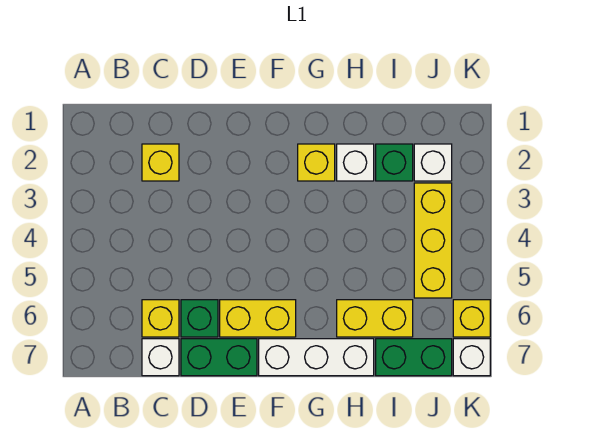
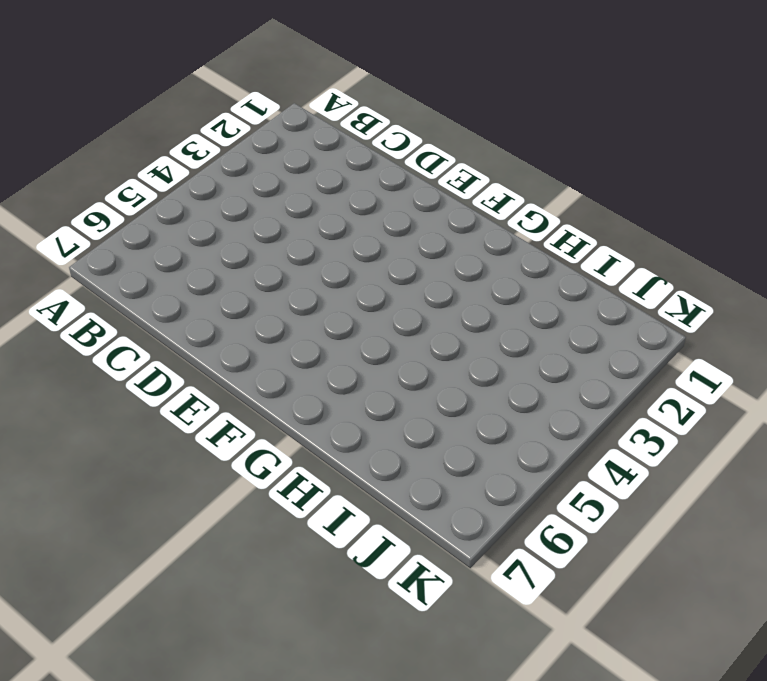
none -> yellow brick C2 level 1
none -> yellow brick C6 level 1
none -> white brick C7 level 1

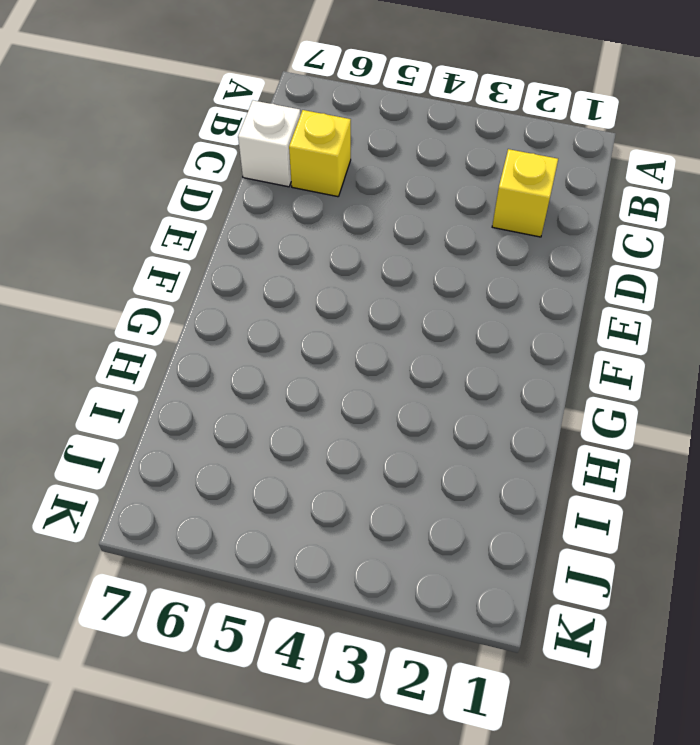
none -> green brick D6 level 1
none -> green brick D7:E7 level 1
none -> yellow brick E6:F6 level 1

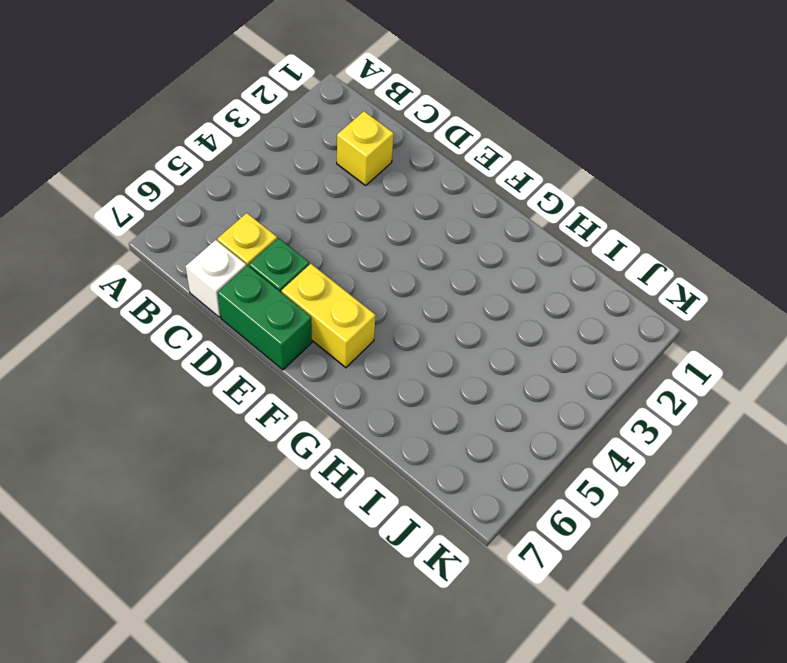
none -> white brick F7:H7 level 1
none -> yellow brick G2 level 1
none -> white brick H2 level 1

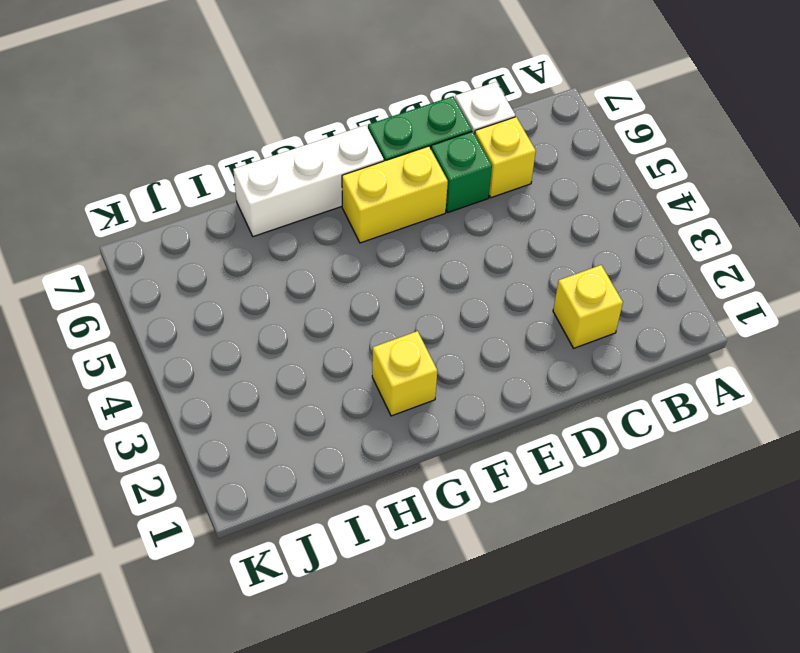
none -> white brick H2 level 1
none -> yellow brick H6:I6 level 1
none -> green brick I2 level 1

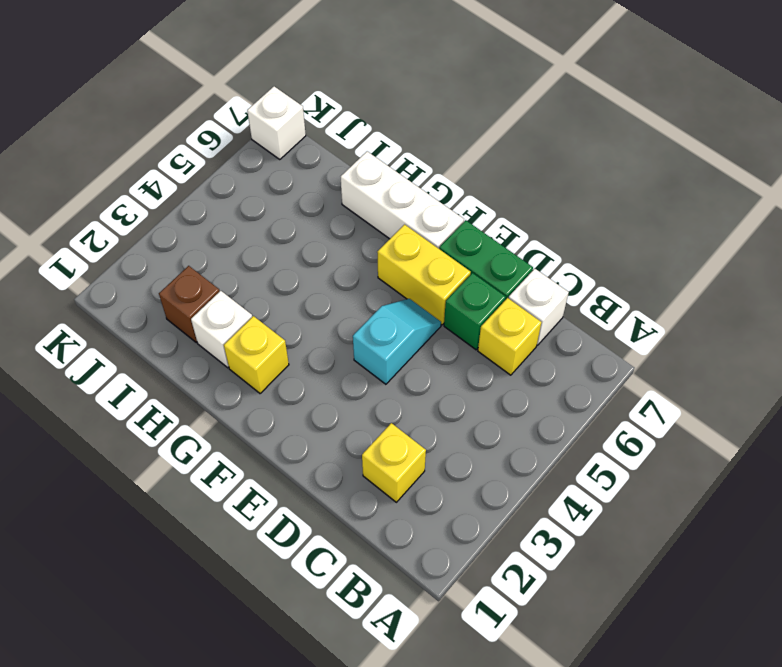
cyan slope E4:E5 level 1 top 4 -> none
brown brick I2 level 1 -> green brick I2 level 1
none -> yellow brick H6:I6 level 1
none -> green brick I7:J7 level 1
none -> white brick J2 level 1

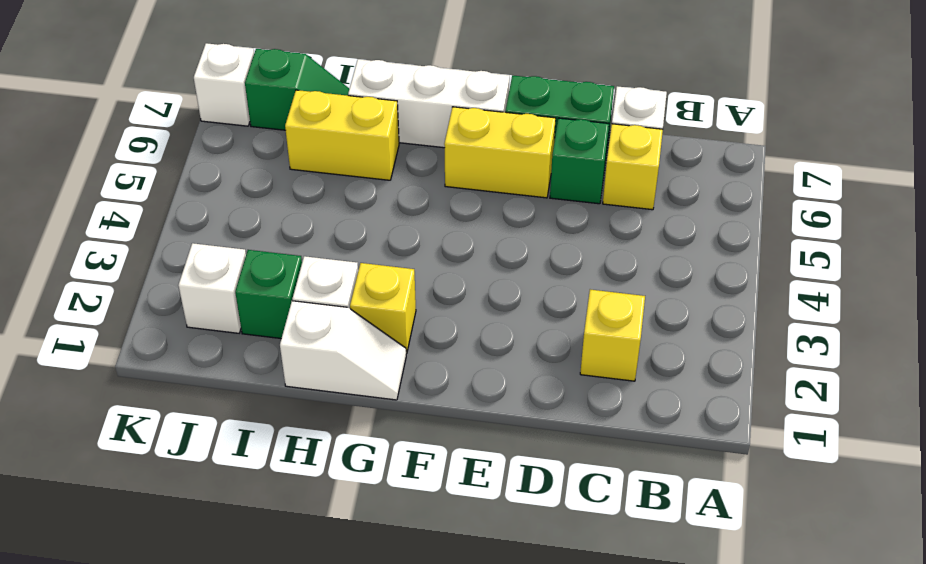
white slope G1:H1 level 1 top H -> none
green slope I7:J7 level 1 top J -> green brick I7:J7 level 1
none -> yellow brick J3:J5 level 1
none -> yellow brick K6 level 1

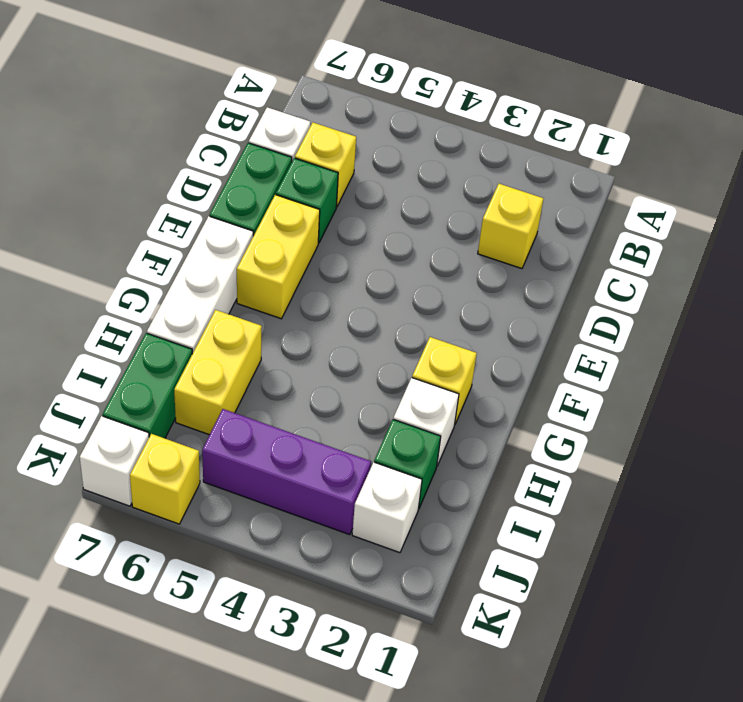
purple brick J3:J5 level 1 -> yellow brick J3:J5 level 1

